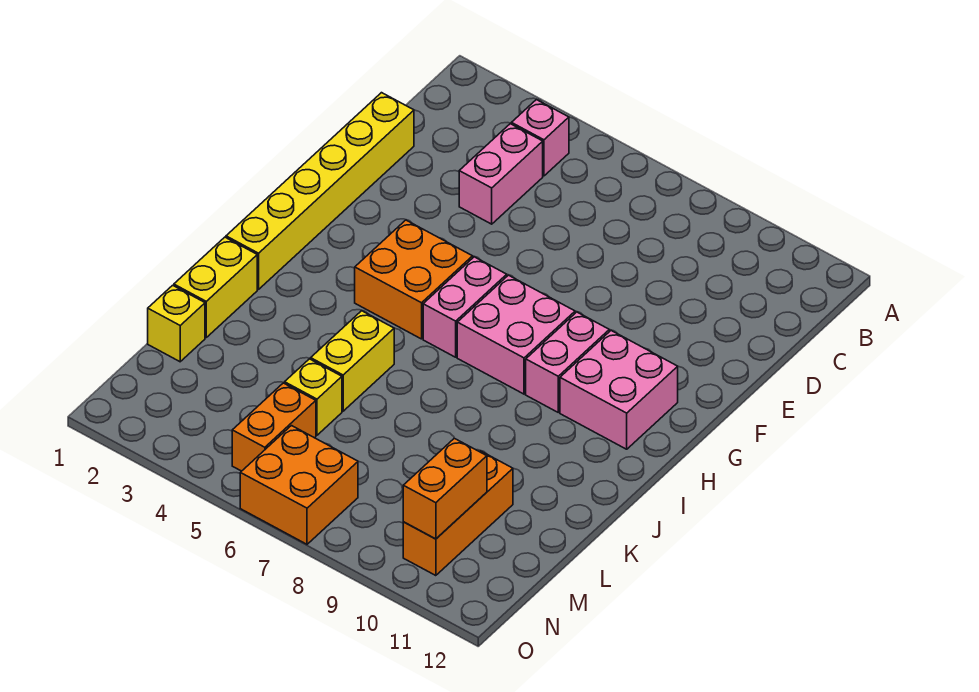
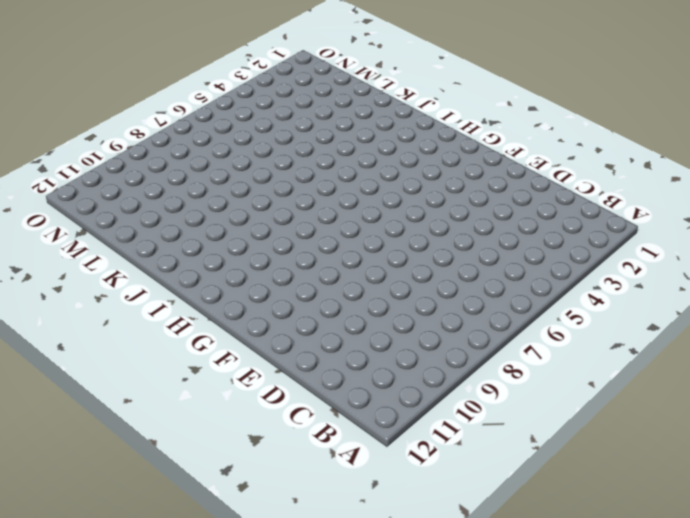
none -> pink brick B4 level 1
none -> pink brick C4:D4 level 1
none -> yellow brick D1:I1 level 1

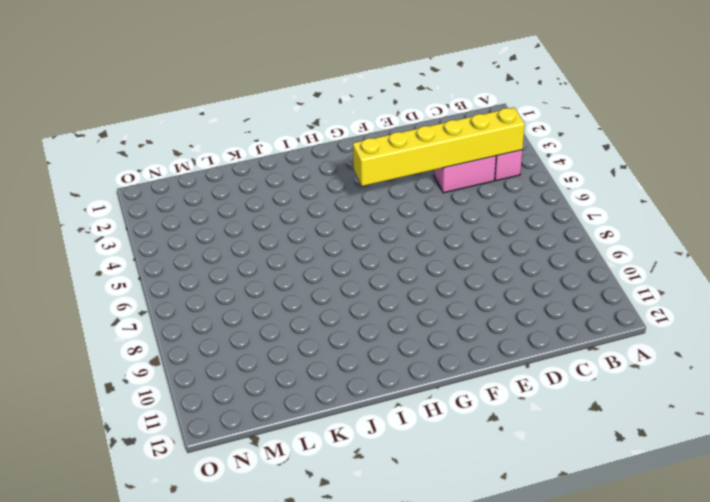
yellow brick B4:G4 level 2 -> yellow brick D1:I1 level 1
none -> orange brick G4:H5 level 1
none -> pink brick G6:H6 level 1
none -> pink brick G7:H8 level 1

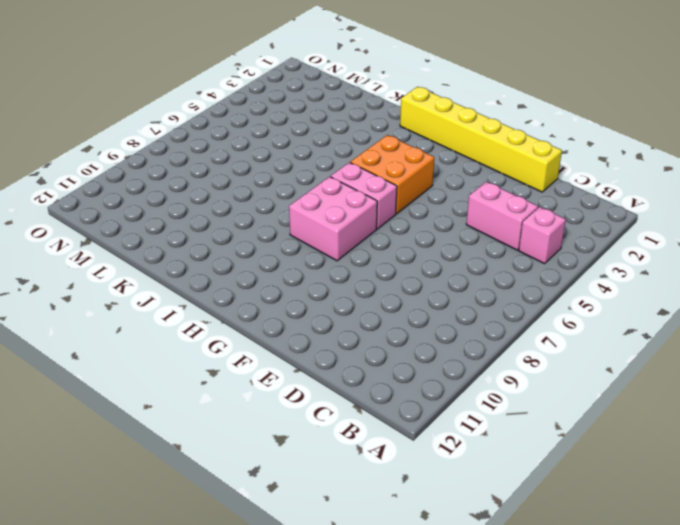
none -> pink brick G9:H9 level 1
none -> pink brick G10:H11 level 1
none -> yellow brick J1:K1 level 1

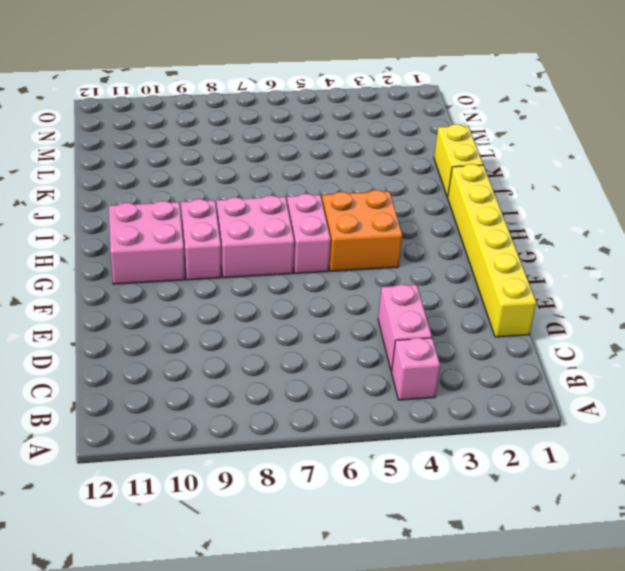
none -> yellow brick J5:K5 level 1
none -> yellow brick L1 level 1
none -> yellow brick L5 level 1

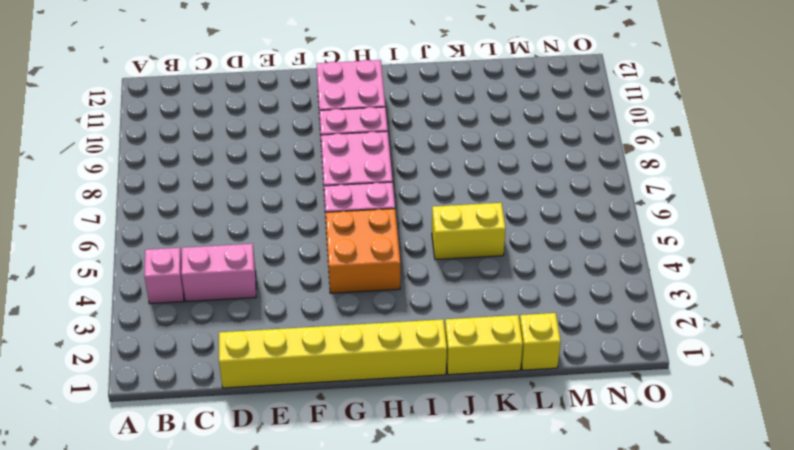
none -> yellow brick L5 level 1
none -> orange brick L10:N10 level 1
none -> orange brick M5:N5 level 1

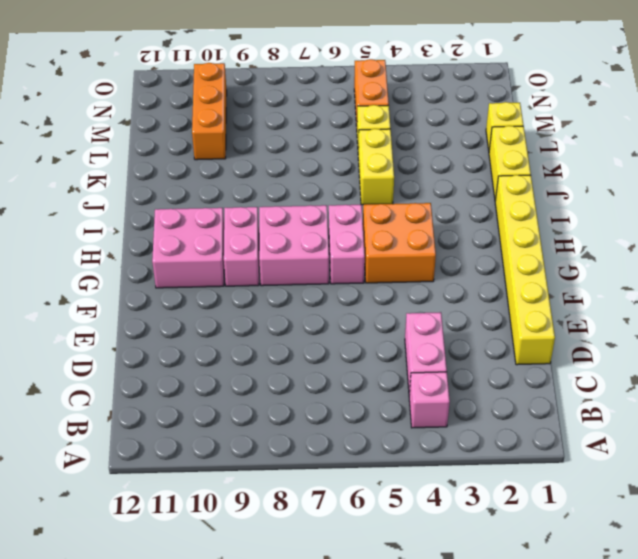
none -> orange brick N6:O7 level 1
none -> orange brick M10:N10 level 2

